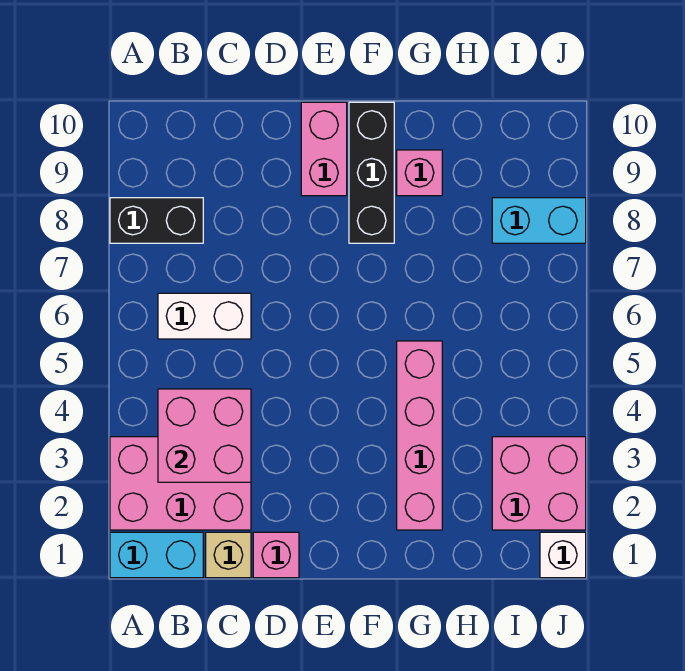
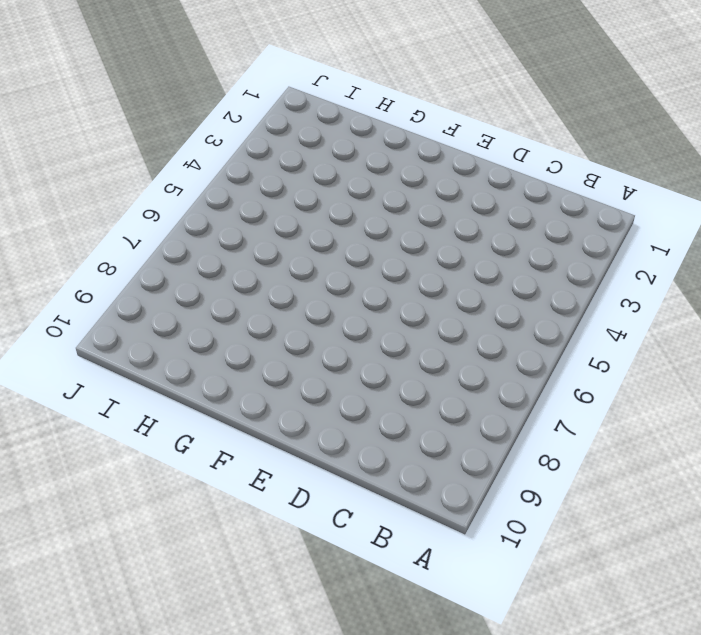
none -> cyan brick A1:B1 level 1
none -> pink brick A2:C3 level 1
none -> black brick A8:B8 level 1

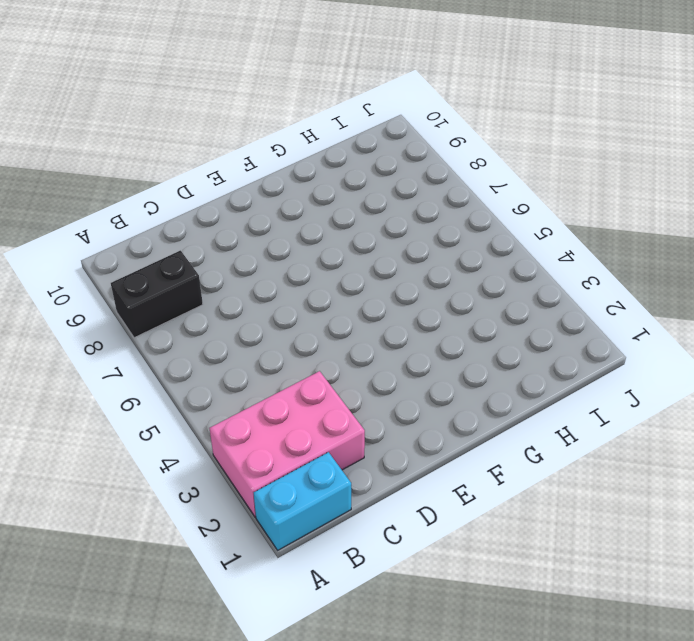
none -> white brick B6:C6 level 1
none -> tan brick C1 level 1
none -> pink brick D1 level 1

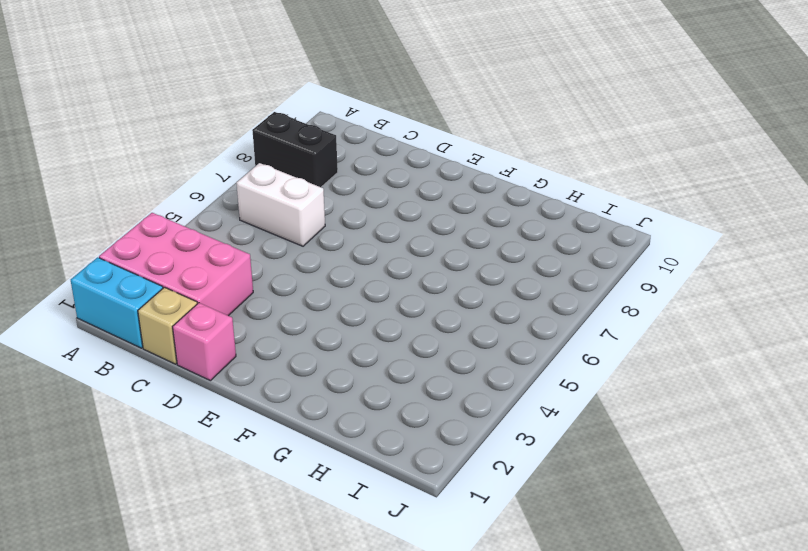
none -> pink brick E9:E10 level 1
none -> black brick F8:F10 level 1
none -> pink brick G2:G5 level 1

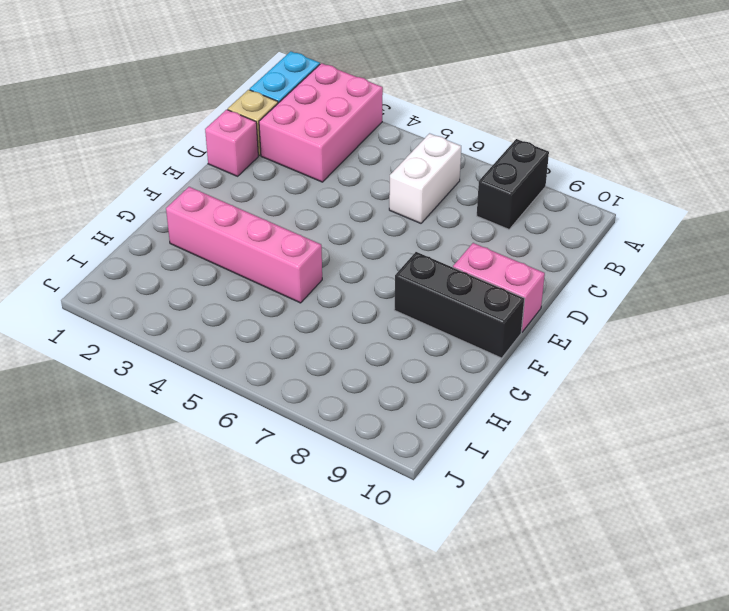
none -> pink brick G9 level 1
none -> pink brick I2:J3 level 1
none -> cyan brick I8:J8 level 1

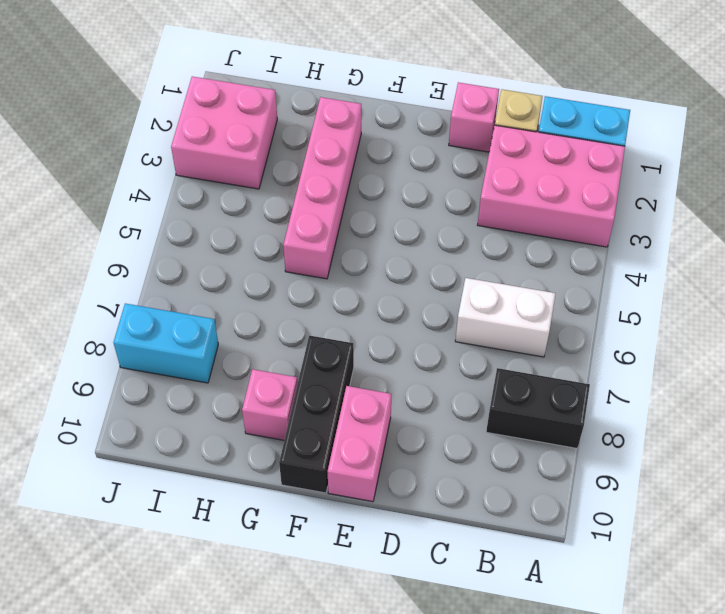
none -> white brick J1 level 1
none -> pink brick B3:C4 level 2

